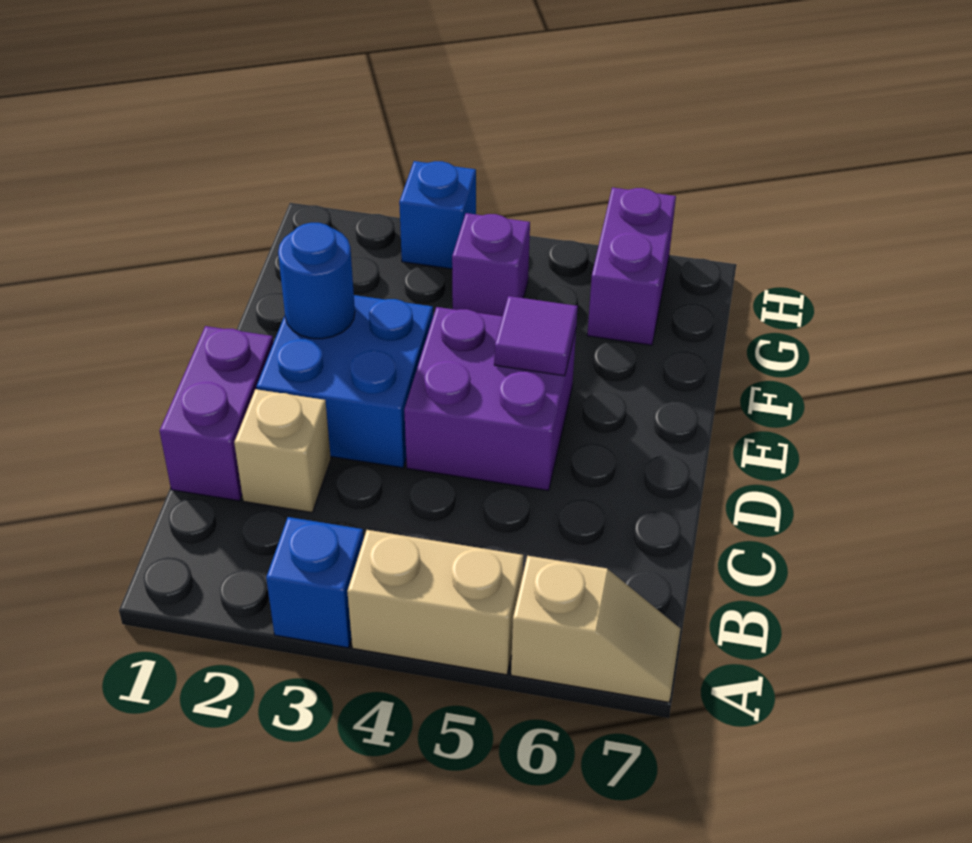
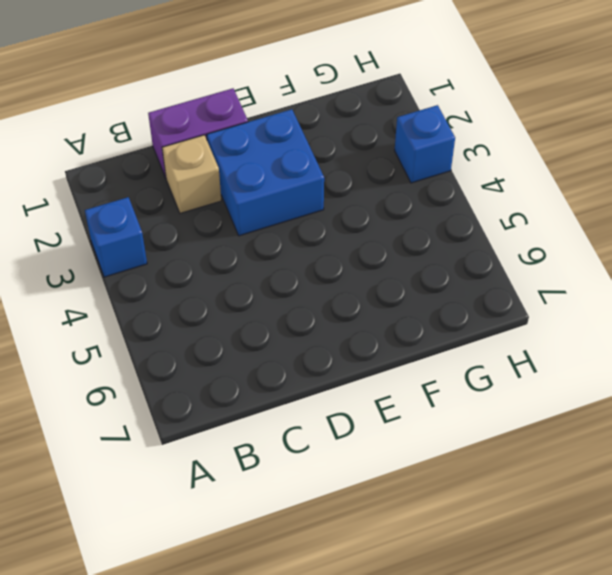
none -> tan brick A4:A5 level 1
none -> tan slope A6:A7 level 1 top 6
none -> purple brick D4:E5 level 1

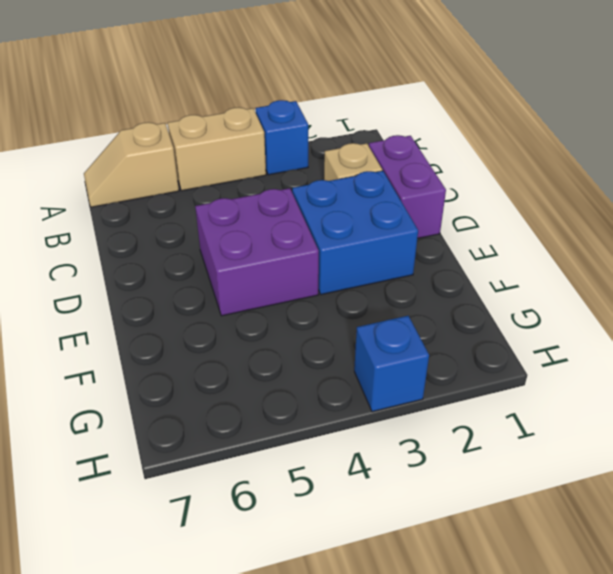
none -> purple brick G4 level 1
none -> purple brick G6:H6 level 1
none -> blue round brick E2 level 2

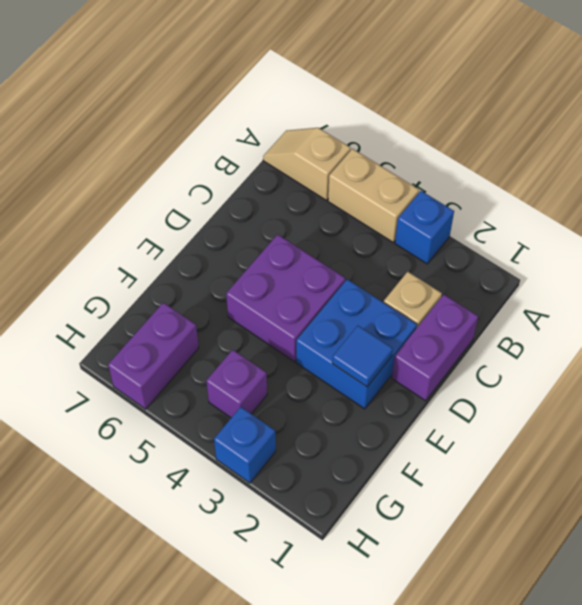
blue tile E2 level 2 -> blue round brick E2 level 2
none -> purple tile E5 level 2

